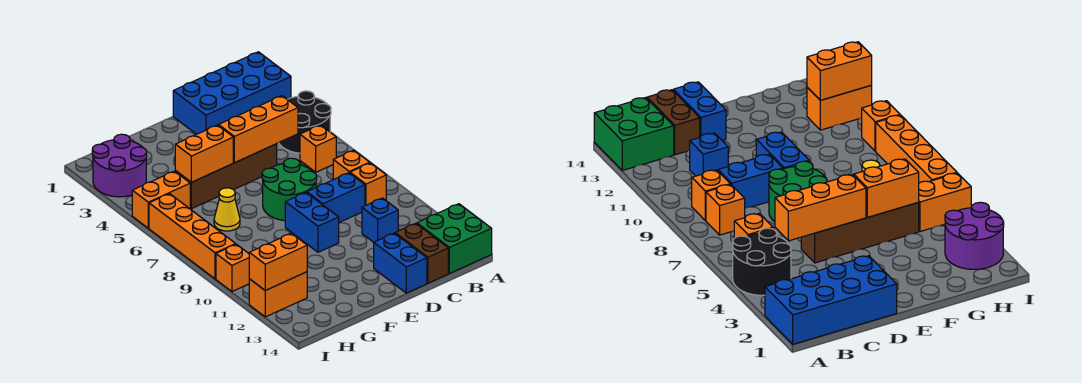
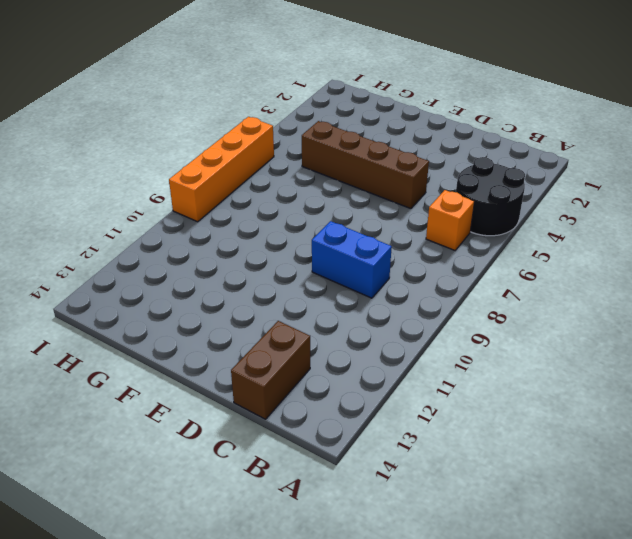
none -> blue brick A1:D2 level 1
none -> green brick A13:B14 level 1
none -> orange brick B8 level 1

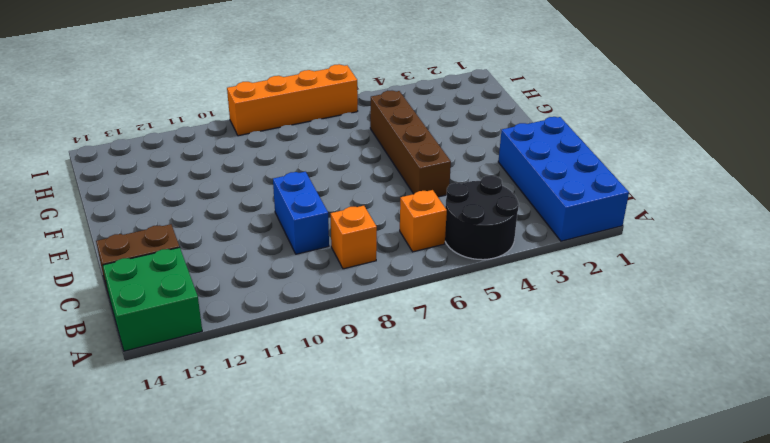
none -> orange brick B9 level 1
none -> blue brick C11 level 1
none -> green round brick D7:E8 level 1

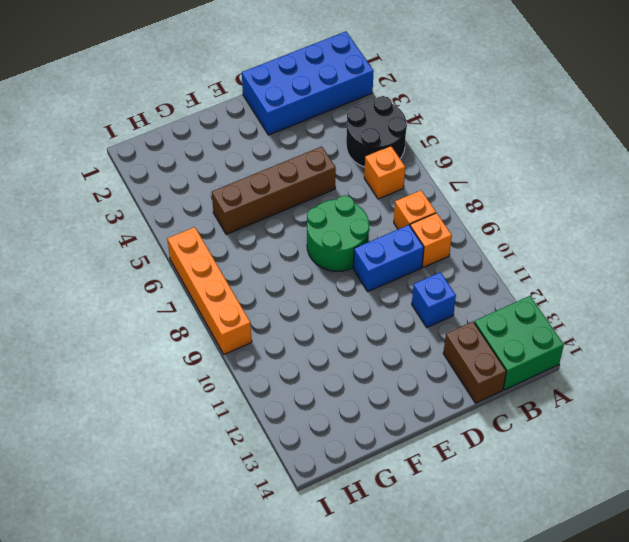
none -> blue brick D13:D14 level 1
none -> blue brick E9:E10 level 1
none -> yellow cone G7 level 1

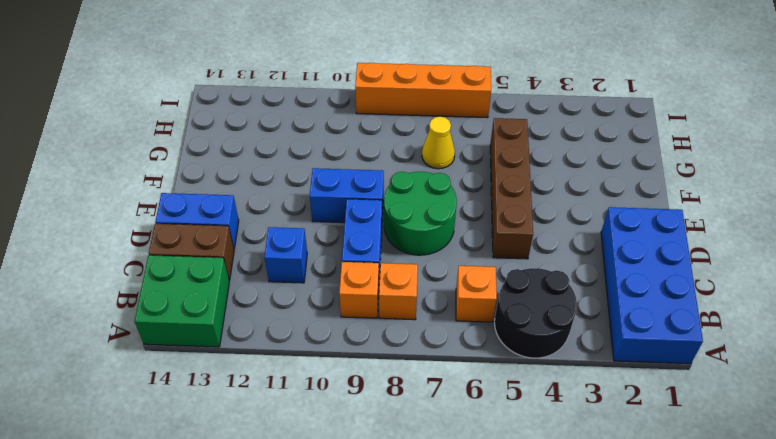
none -> purple round brick H2:I3 level 1
none -> orange brick H5:I5 level 1
none -> orange brick H12:I12 level 1

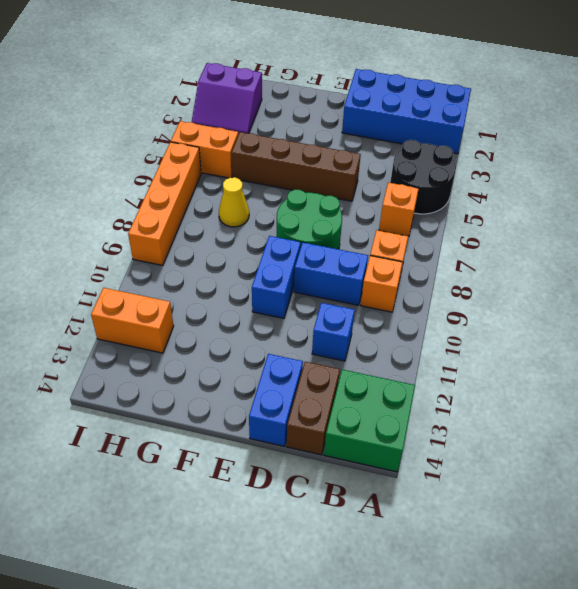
purple slope H2:I3 level 1 top 2 -> purple round brick H2:I3 level 1
none -> orange brick I10 level 1
none -> orange brick C5:E5 level 2
none -> orange brick F5:G5 level 2

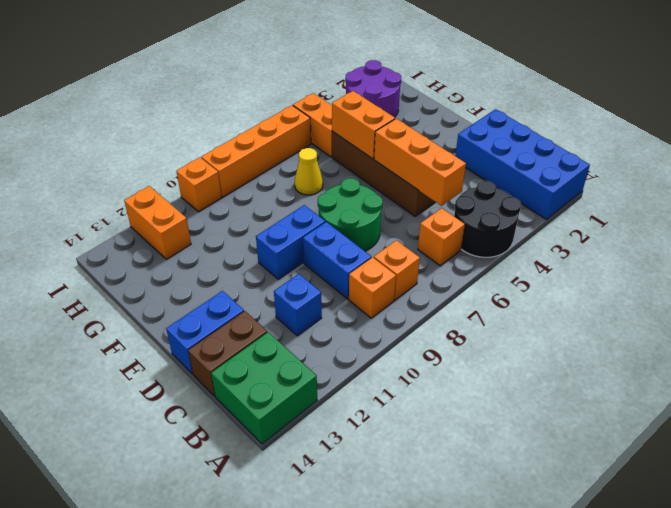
none -> orange brick H12:I12 level 2

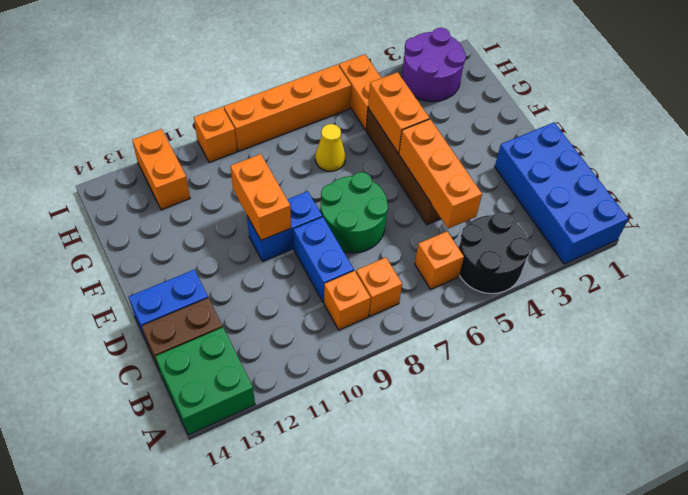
orange brick E10:F10 level 2 -> orange brick H12:I12 level 2
none -> blue brick C11 level 1

